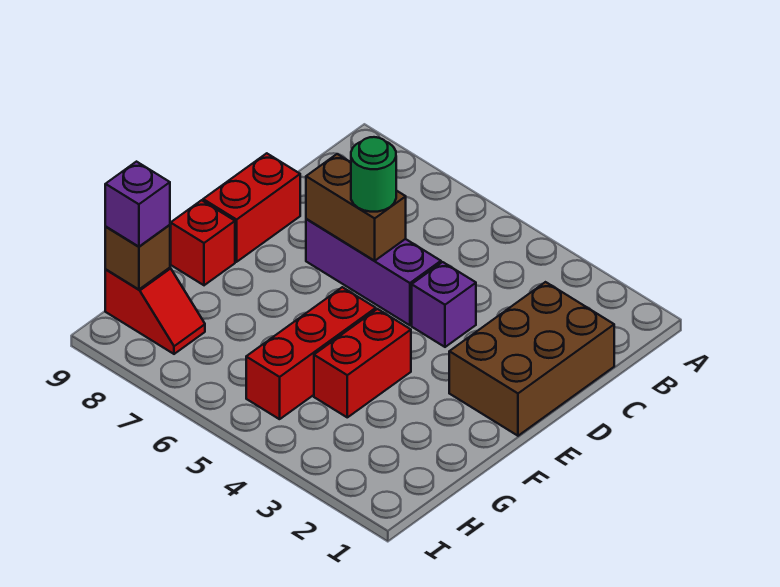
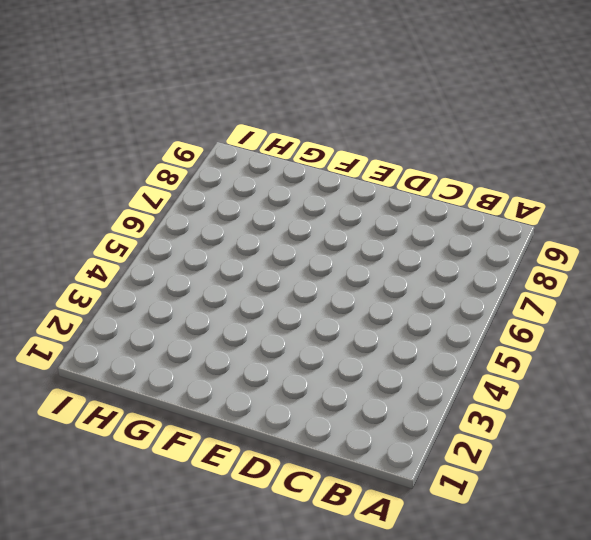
none -> brown brick C1:E2 level 1
none -> purple brick D4 level 1
none -> purple brick D5:D7 level 1

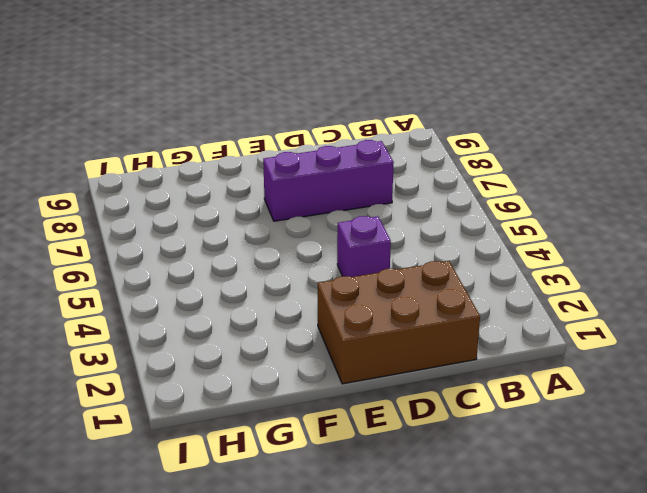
purple brick C7:E7 level 1 -> purple brick D5:D7 level 1
none -> red brick D9:E9 level 1
none -> red brick F4:G4 level 1
none -> red brick F5:H5 level 1

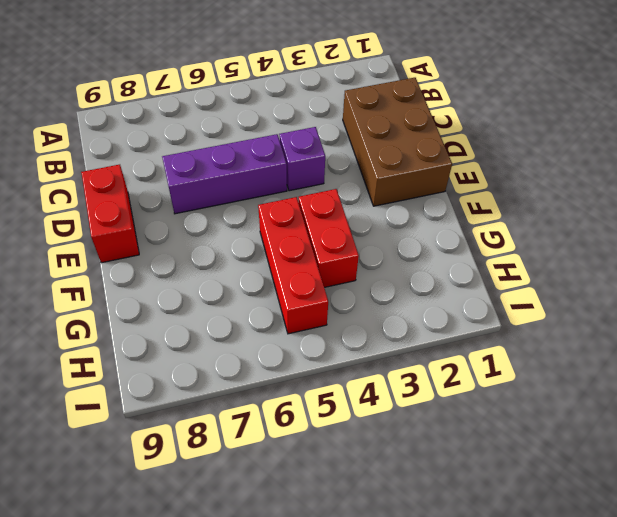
none -> red brick F9 level 1
none -> red slope H8:H9 level 1 top 9
none -> brown brick D6:D7 level 2

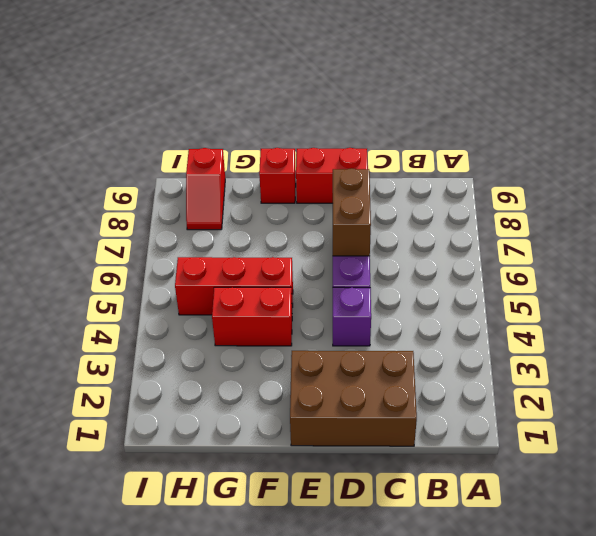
none -> brown brick H9 level 2
none -> green round brick D6 level 3
none -> purple brick H9 level 3

